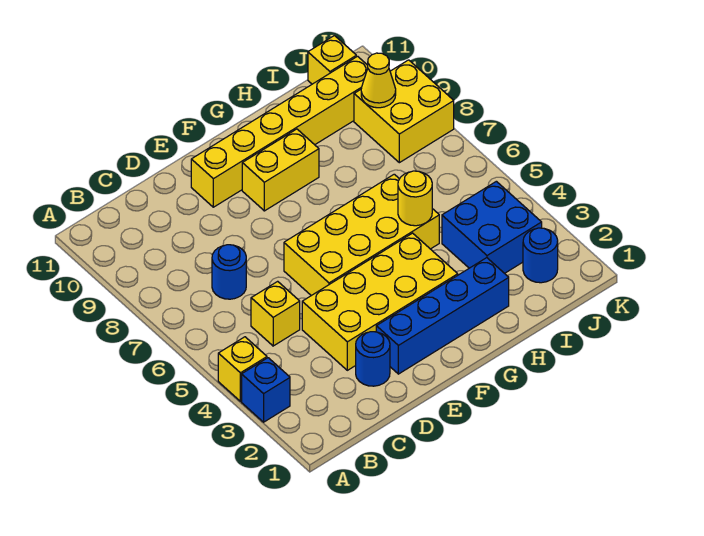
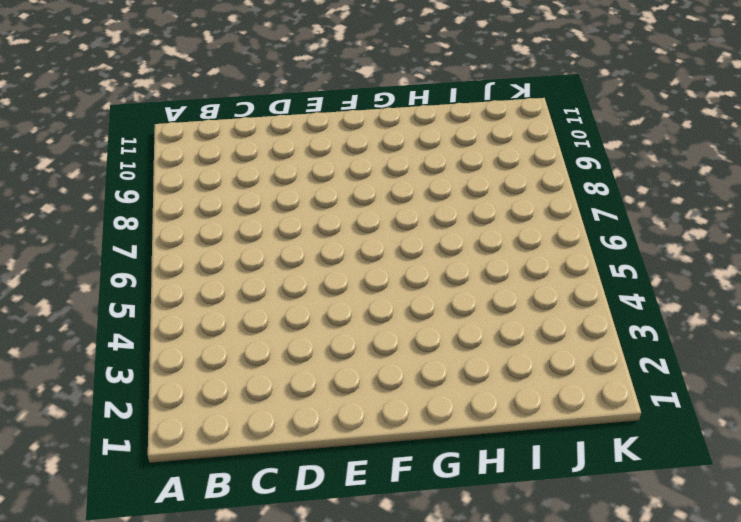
none -> blue brick A3 level 1
none -> yellow brick A4 level 1
none -> yellow brick C5 level 1

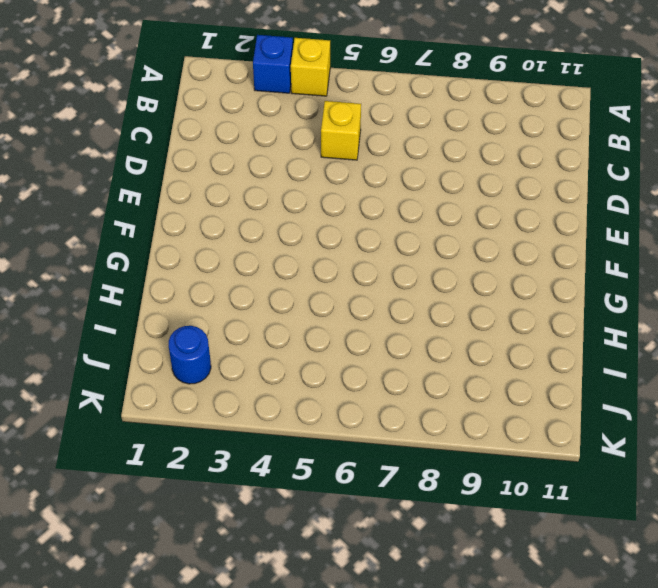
none -> blue round brick C7 level 1
none -> blue round brick D2 level 1
none -> yellow brick D3:G4 level 1

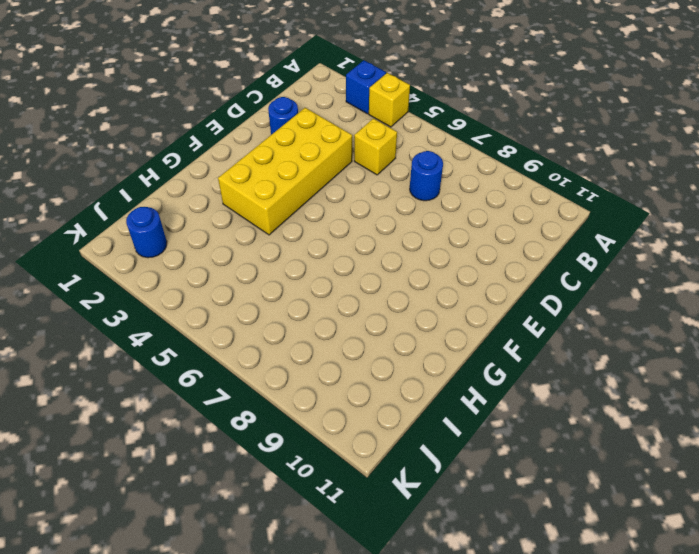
none -> blue brick E2:H2 level 1
none -> yellow brick E5:H6 level 1
none -> yellow brick E10:J10 level 1

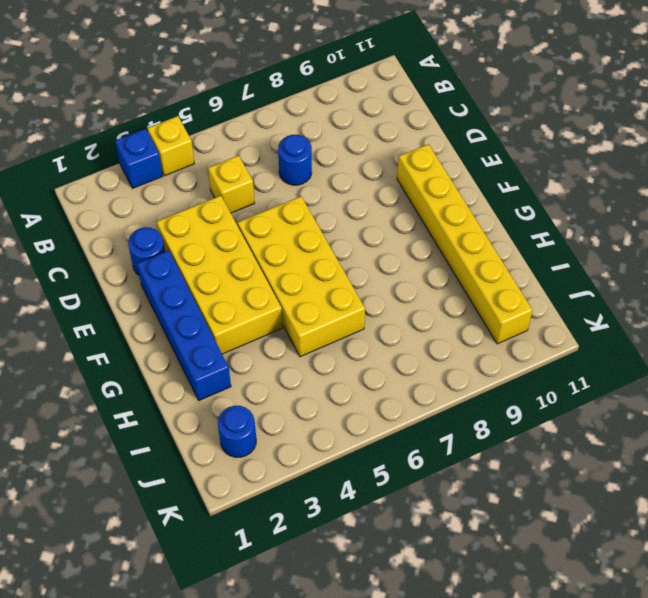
none -> yellow brick F9:G9 level 1
none -> blue brick I3:J4 level 1
none -> yellow brick J8:K9 level 1

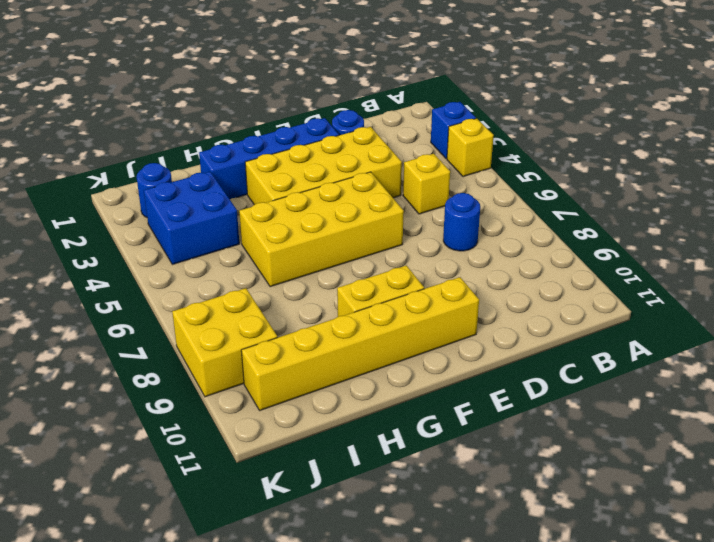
none -> yellow brick J11 level 1
none -> yellow round brick H5 level 2
none -> yellow cone J9 level 2

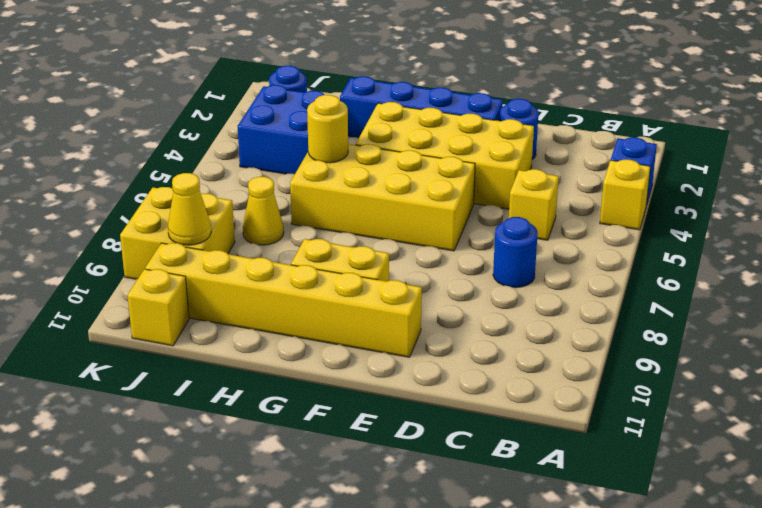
yellow cone I7 level 1 -> none

